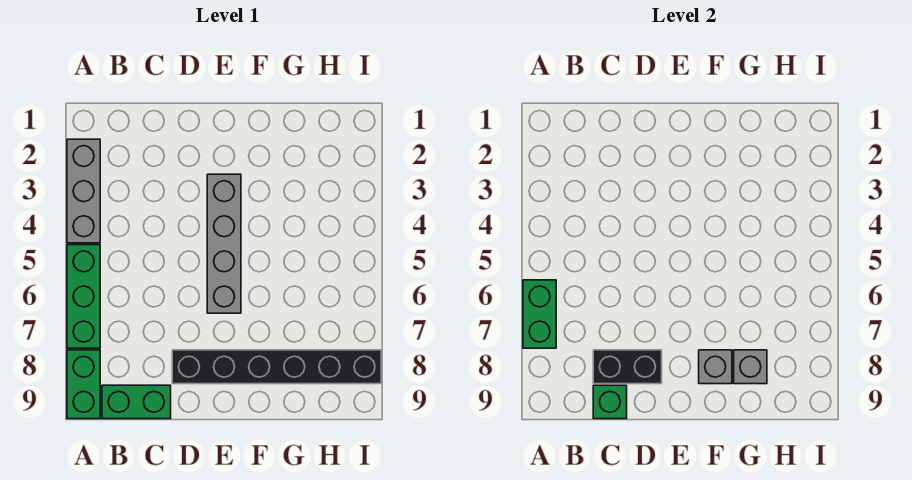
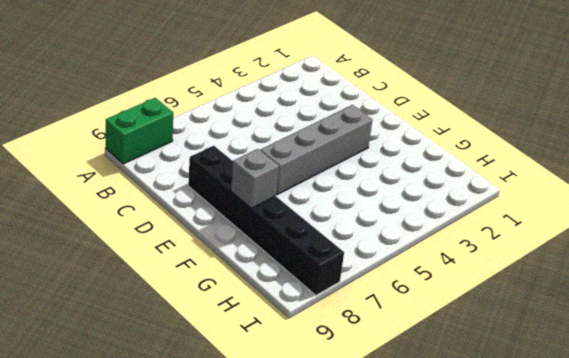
none -> grey brick A2:A4 level 1
none -> green brick A5:A7 level 1

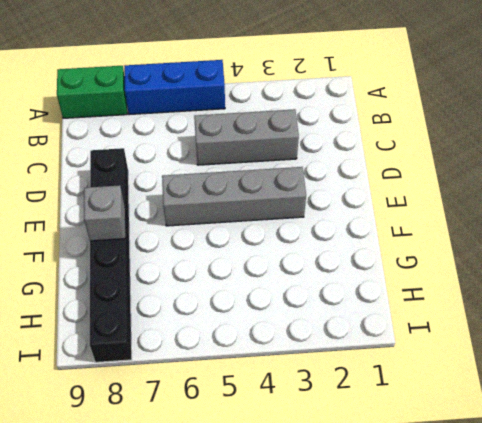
blue brick A5:A7 level 1 -> green brick A5:A7 level 1
grey brick C3:C5 level 1 -> grey brick A2:A4 level 1
none -> green brick B9:C9 level 1
none -> green brick A6:A7 level 2

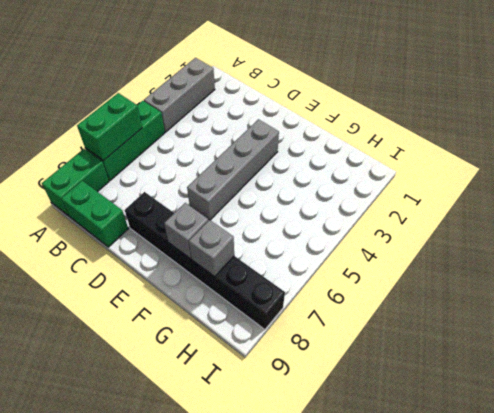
none -> black brick C8:D8 level 2
none -> green brick C9 level 2

